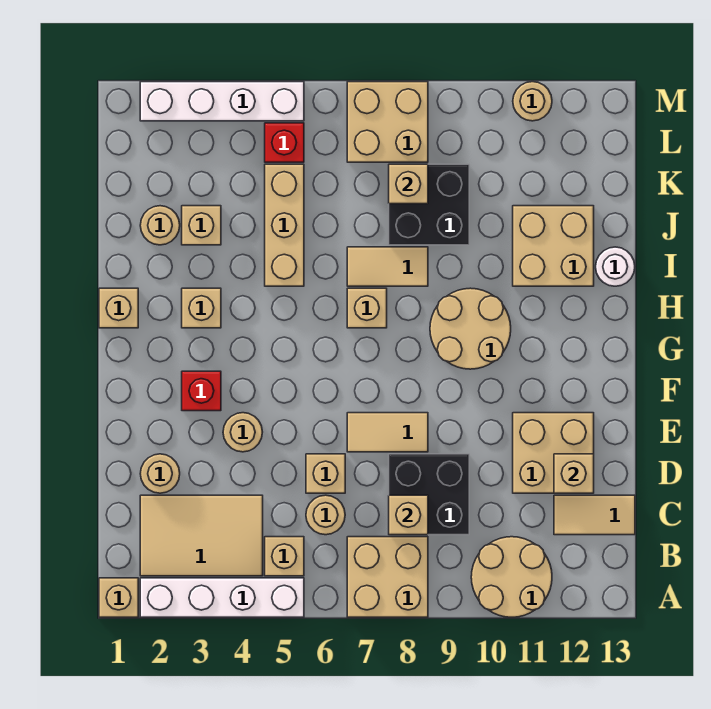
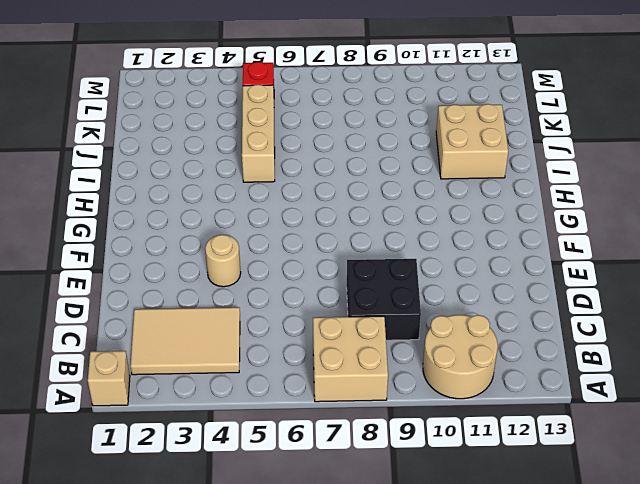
none -> white brick A2:A5 level 1
none -> tan brick B5 level 1
none -> tan round brick C6 level 1
none -> tan tile C12:C13 level 1

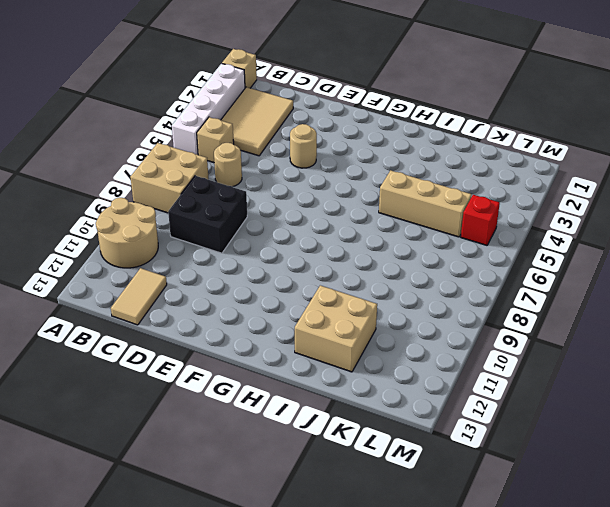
none -> tan round brick D2 level 1
none -> tan brick D6 level 1
none -> tan brick D11:E12 level 1
none -> tan tile E7:E8 level 1

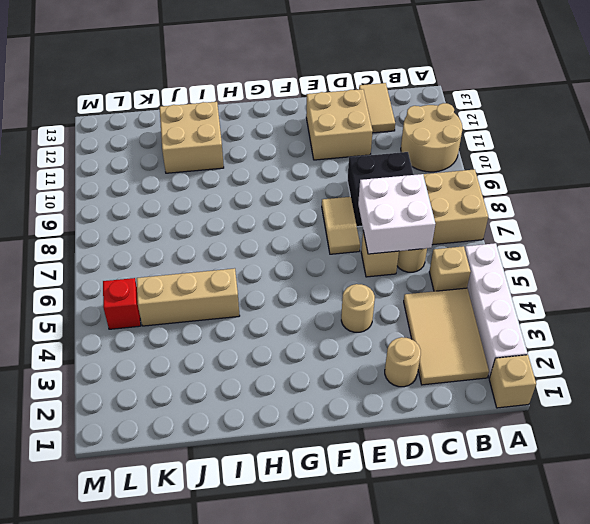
white brick C6:D7 level 2 -> none
none -> red brick F3 level 1
none -> tan round brick G9:H10 level 1
none -> tan brick H1 level 1
none -> tan brick H3 level 1

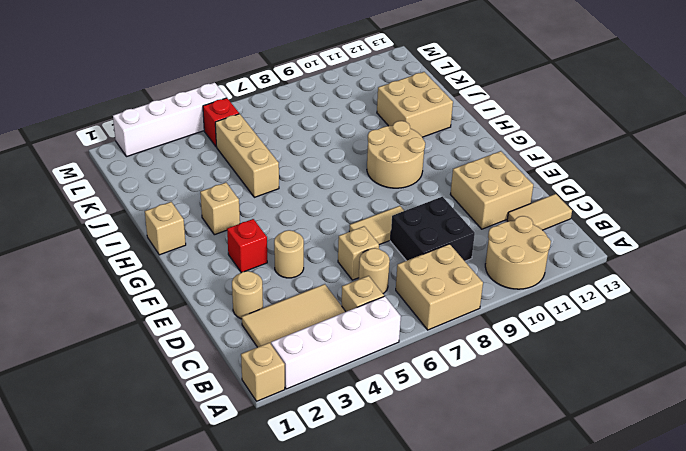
none -> tan brick H7 level 1
none -> tan tile I7:I8 level 1
none -> white round brick I13 level 1
none -> tan round brick J2 level 1

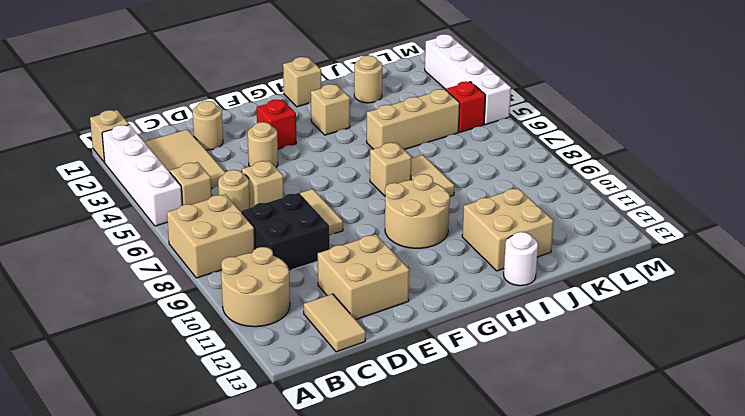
none -> tan brick J3 level 1
none -> black brick J8:K9 level 1
none -> tan brick L7:M8 level 1
none -> tan round brick M11 level 1

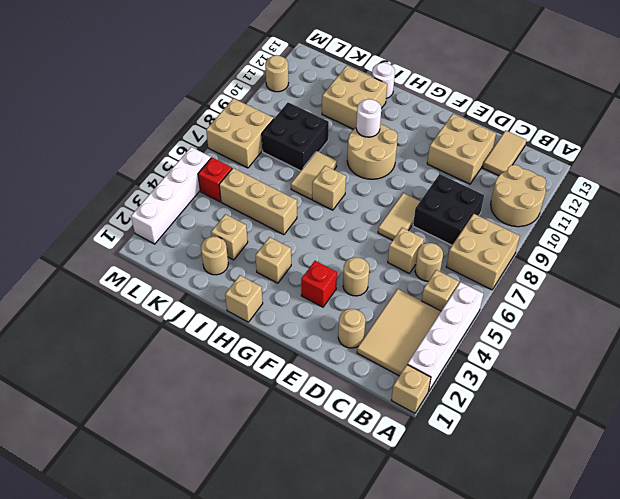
white round brick H10 level 2 -> none
none -> tan brick C8 level 2
none -> tan brick D12 level 2
none -> tan brick K8 level 2

